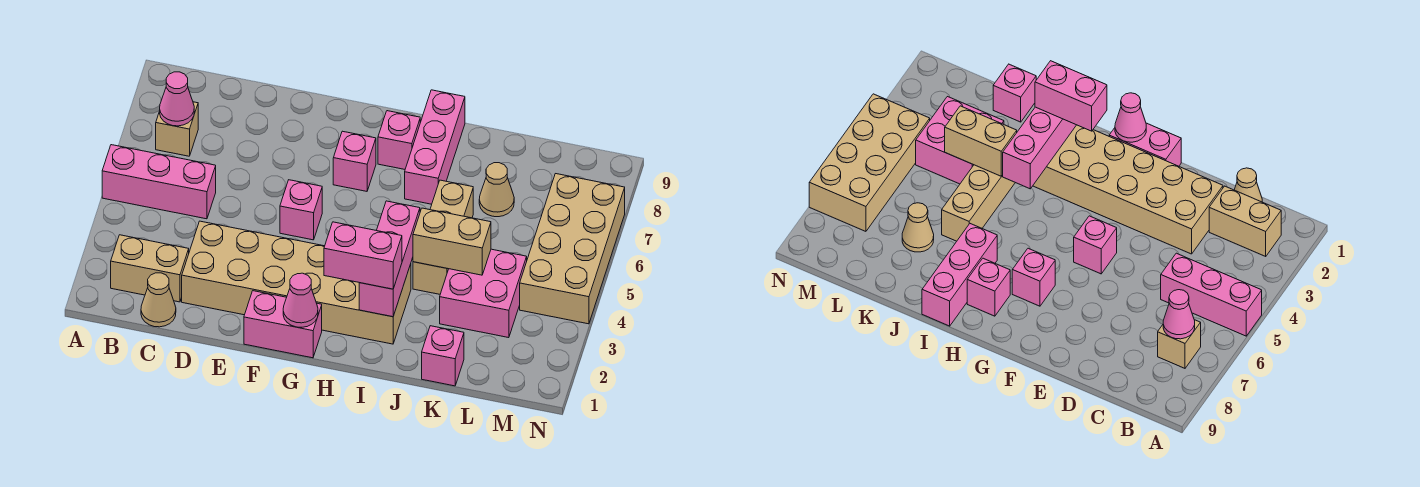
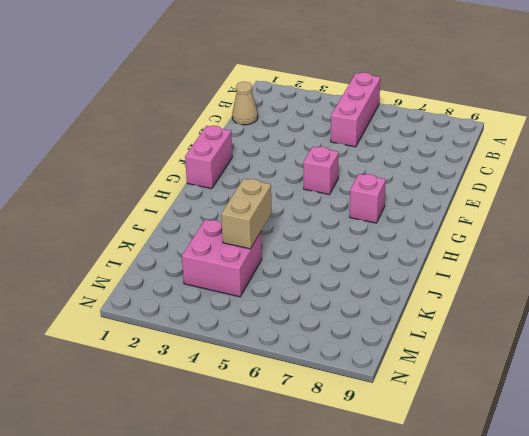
none -> tan brick B2:C2 level 1
none -> tan brick B7 level 1
none -> tan brick D2:I3 level 1

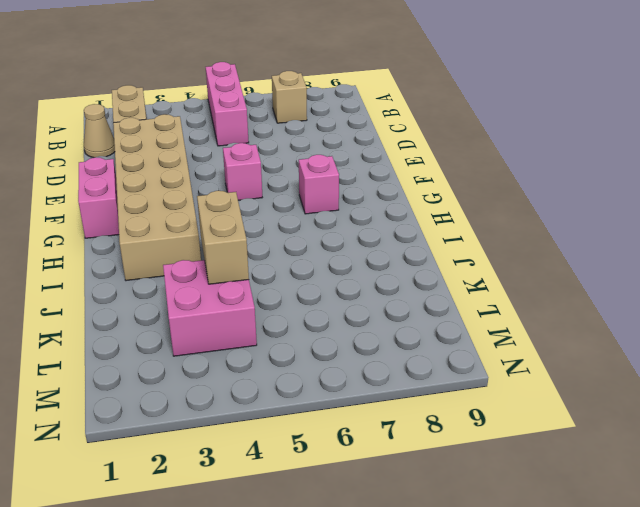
none -> pink brick H8 level 1
none -> pink brick I7:I9 level 1
none -> tan brick J4:J6 level 1

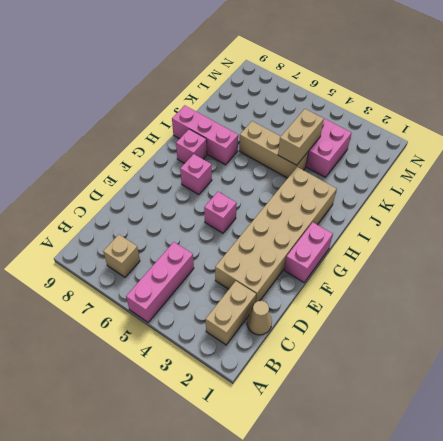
none -> pink brick K1 level 1
none -> tan cone K7 level 1
none -> tan brick M4:N7 level 1

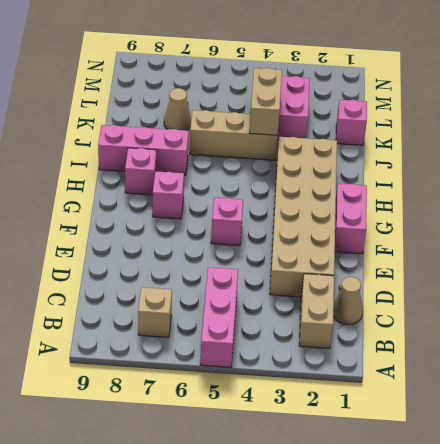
none -> tan brick M4:N7 level 1
none -> pink cone B7 level 2
none -> pink cone G1 level 2

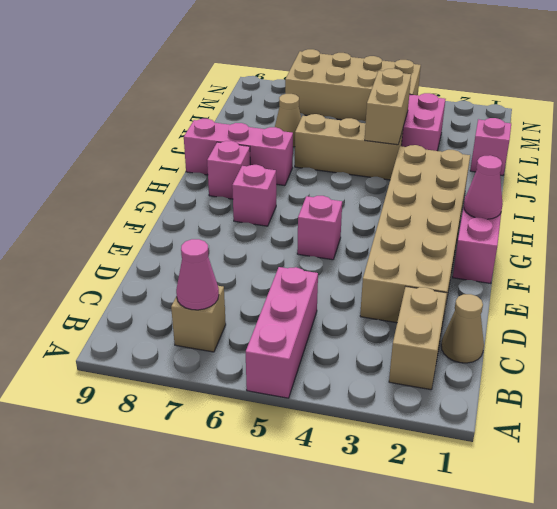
none -> pink brick I2:I4 level 2
none -> pink brick H2:I2 level 3

